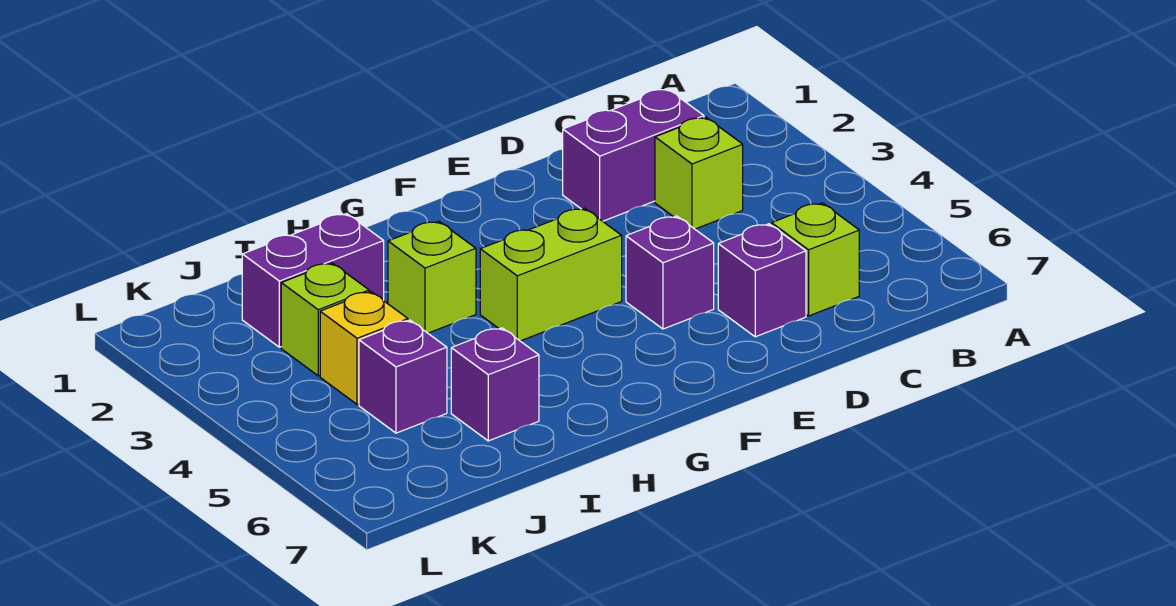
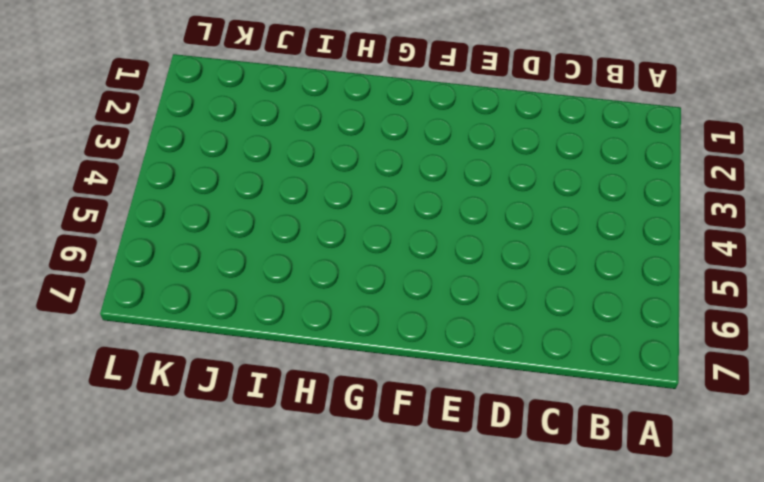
none -> purple brick C2:D2 level 1
none -> lime brick C3 level 1
none -> lime brick C6 level 1

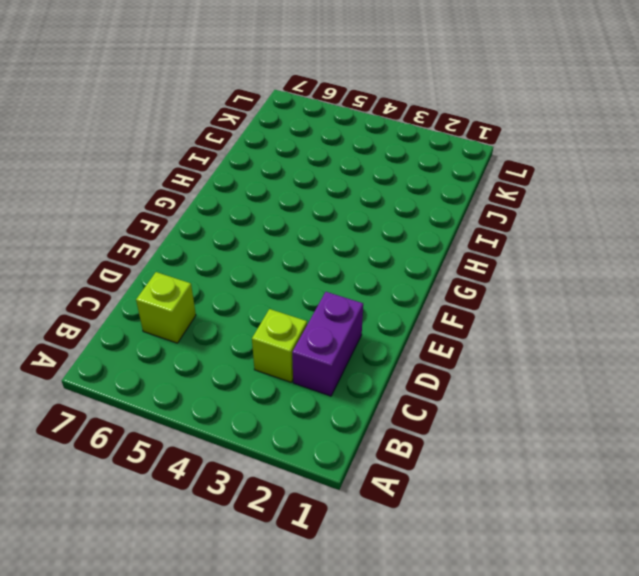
none -> purple brick D6 level 1
none -> purple brick E5 level 1
none -> lime brick F4:G4 level 1

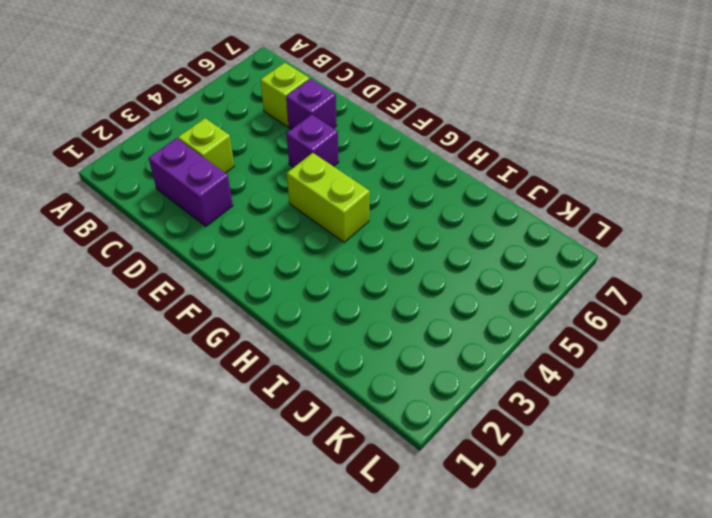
none -> lime brick H3 level 1
none -> purple brick I2:J2 level 1
none -> purple brick I6 level 1

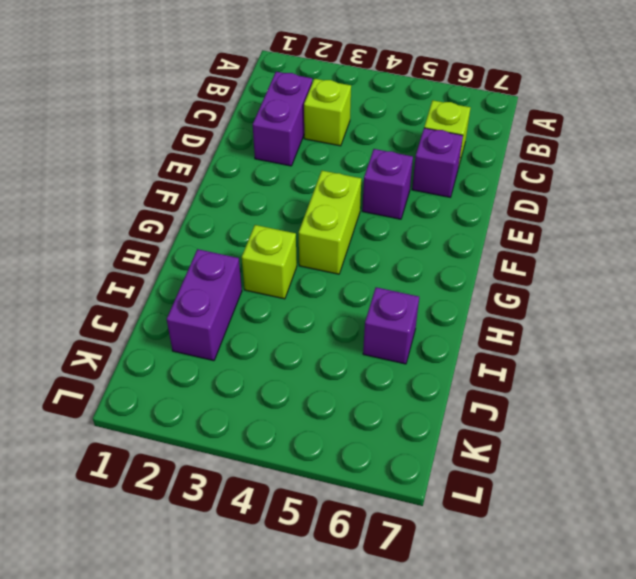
none -> lime brick J3 level 1
none -> yellow brick J4 level 1
none -> purple brick J5 level 1

